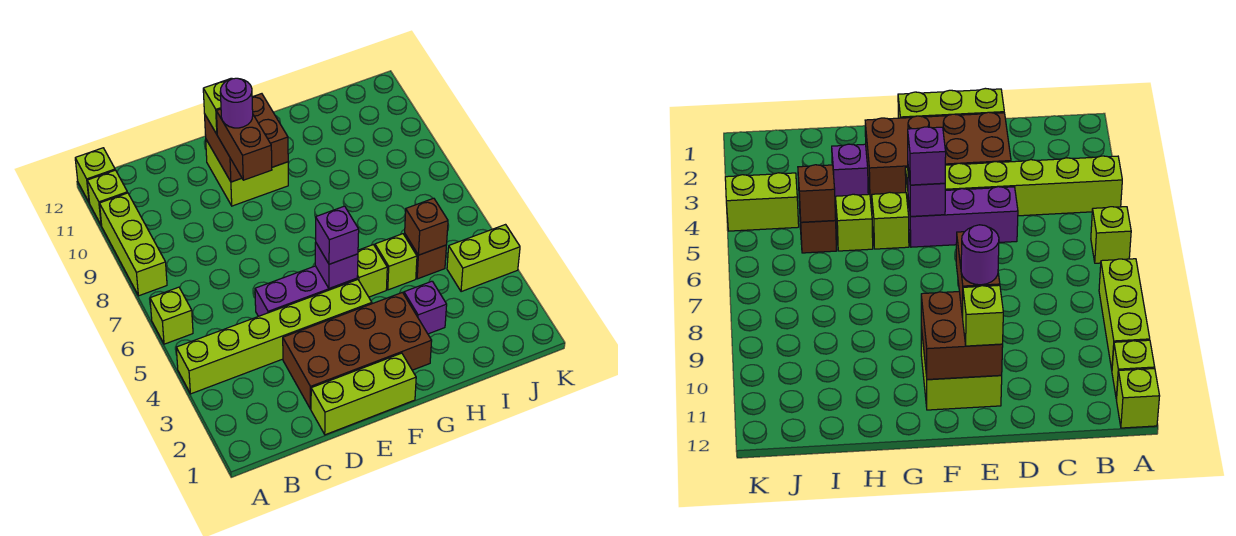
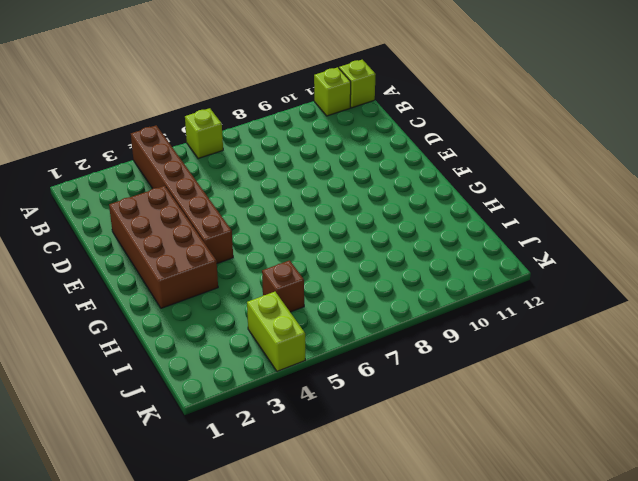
brown brick A4:F4 level 1 -> lime brick A4:F4 level 1
none -> lime brick A8:A10 level 1
none -> lime brick D1:F1 level 1
none -> purple brick D5:F5 level 1

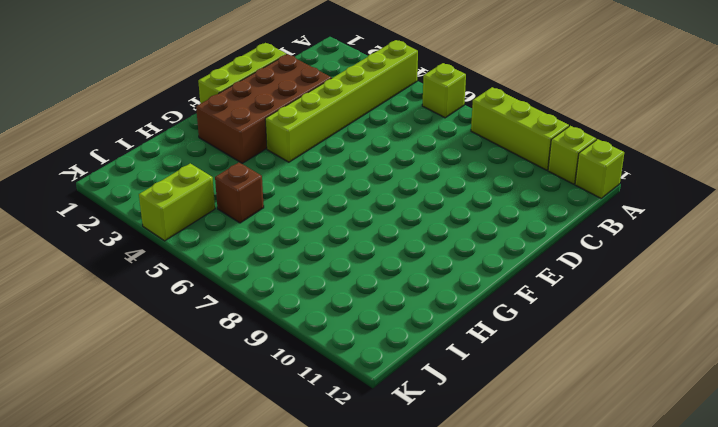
none -> purple brick D5:F5 level 1
none -> lime brick E10:F11 level 1
none -> lime brick G5 level 1

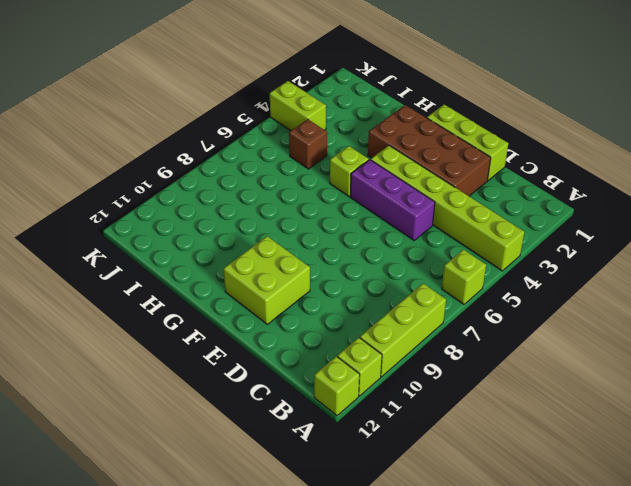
none -> purple brick H3 level 1
none -> lime brick H5 level 1
none -> brown brick E10:F11 level 2

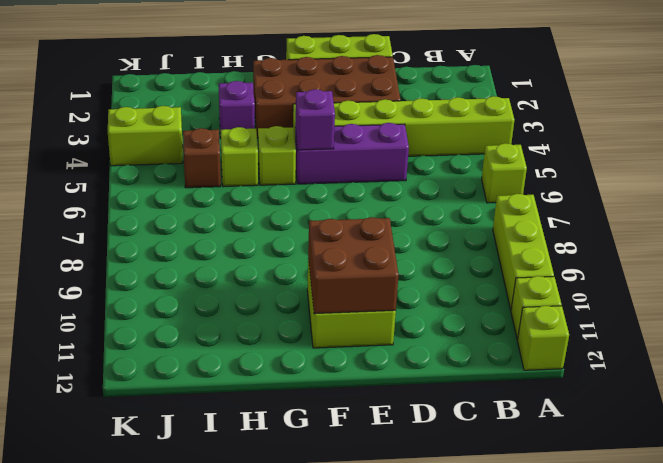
none -> brown brick I5 level 2
none -> brown brick E9:E10 level 3
none -> lime brick E11 level 3

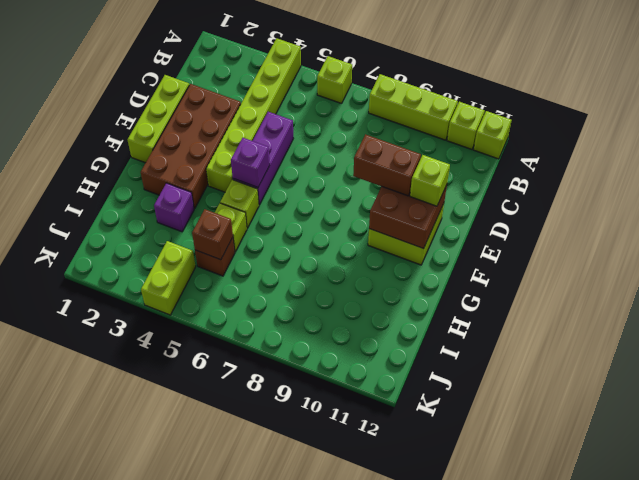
none -> purple brick F5 level 3
none -> purple round brick E10 level 4

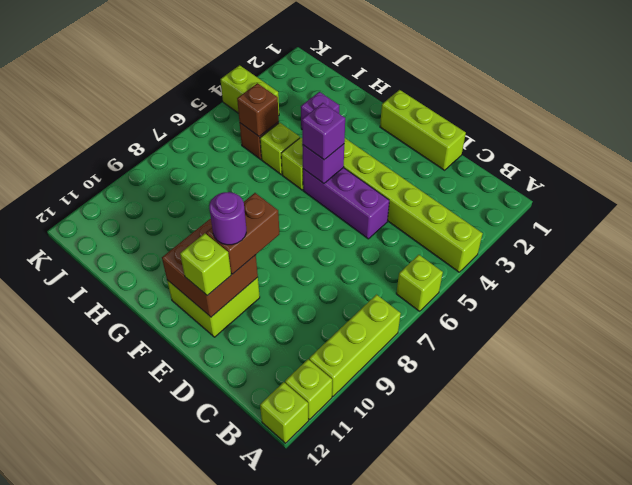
none -> brown brick D2:G3 level 1

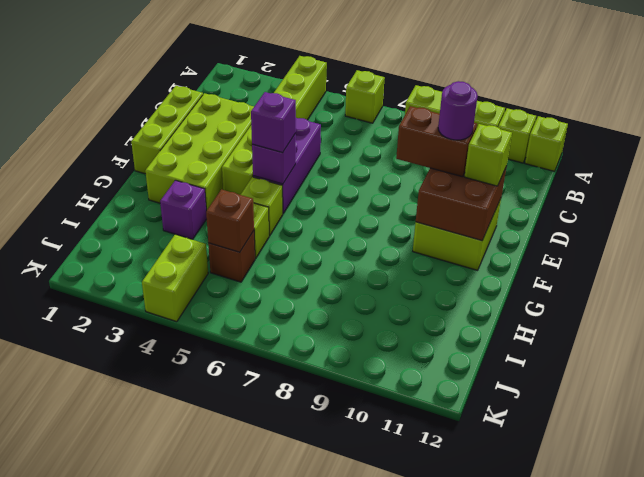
lime brick D2:G3 level 1 -> brown brick D2:G3 level 1

